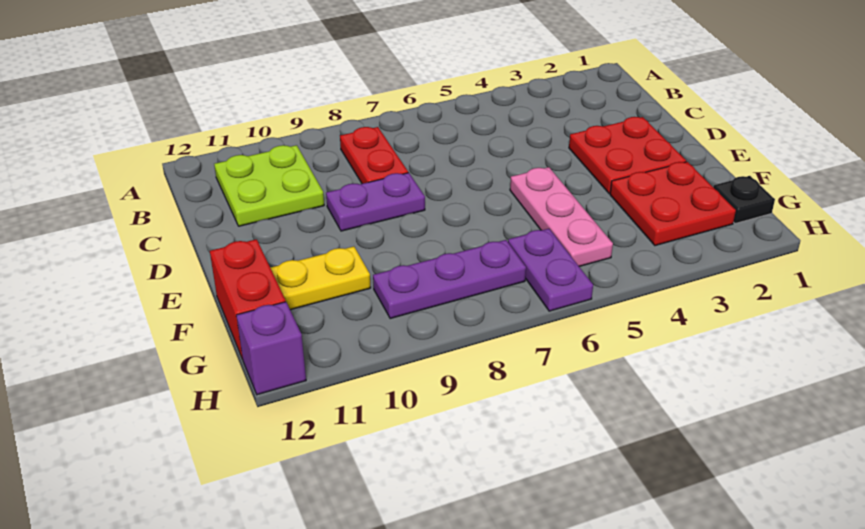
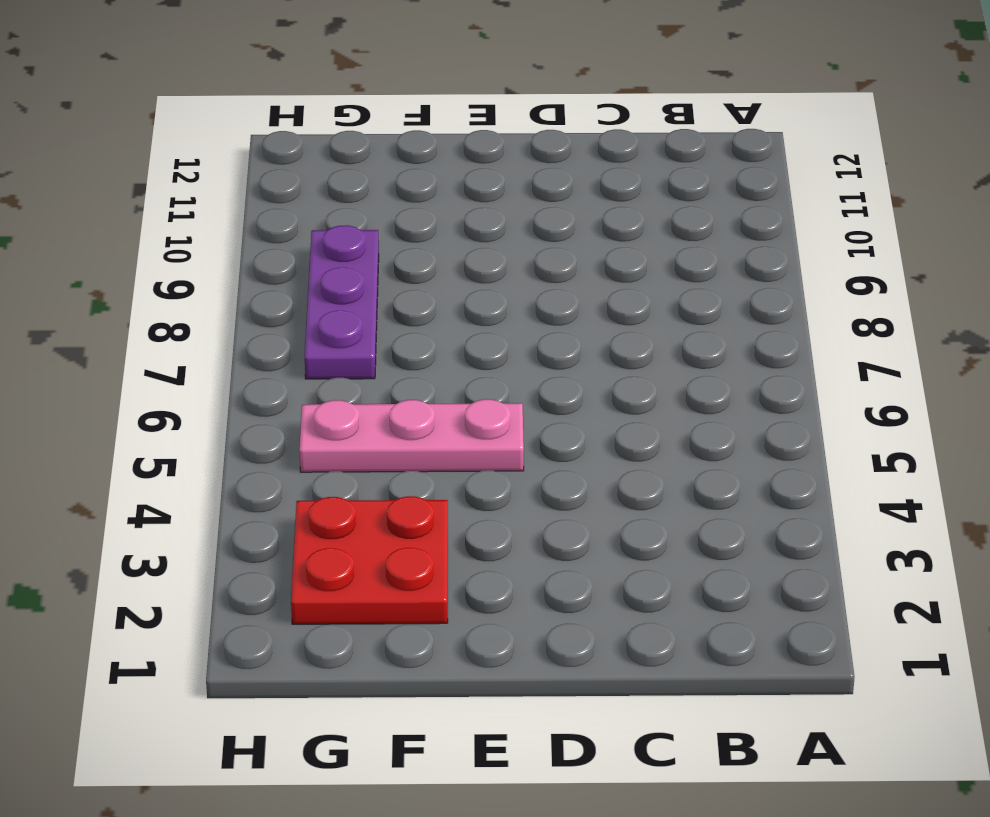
none -> red plate B8:C8 level 1
none -> lime plate B10:C11 level 1
none -> red plate D2:E3 level 1

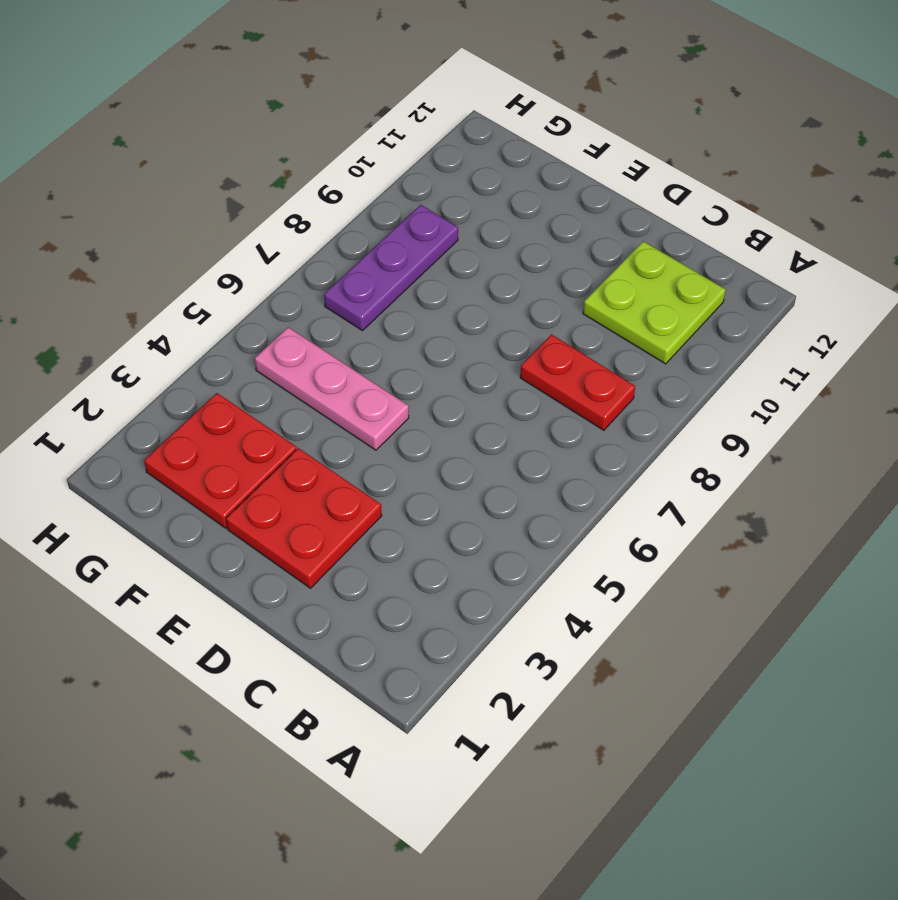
none -> purple plate D8:D9 level 1
none -> yellow plate F10:F11 level 1
none -> red brick F12:G12 level 1

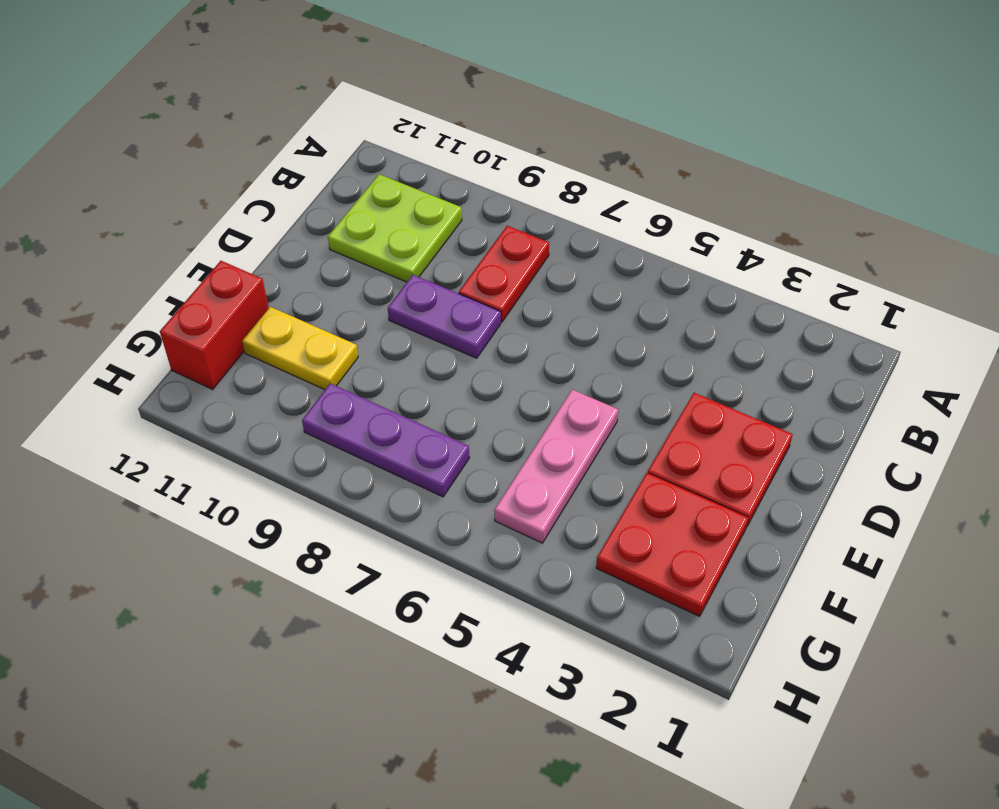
none -> black plate G1 level 1
none -> purple plate G6:H6 level 1
none -> purple brick H12 level 1

